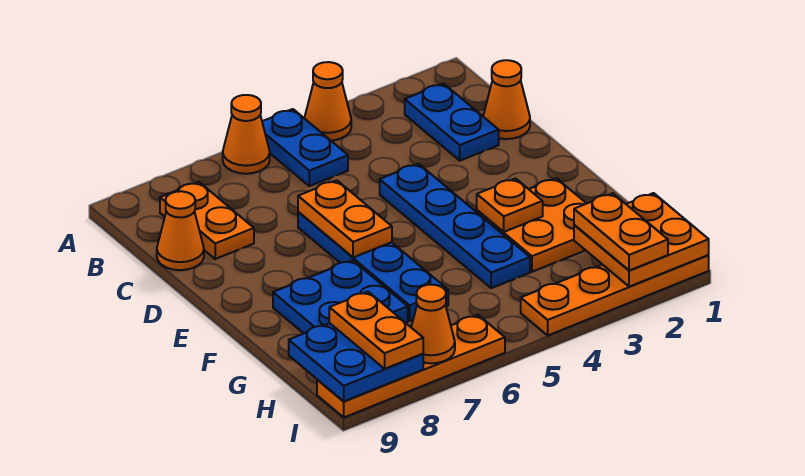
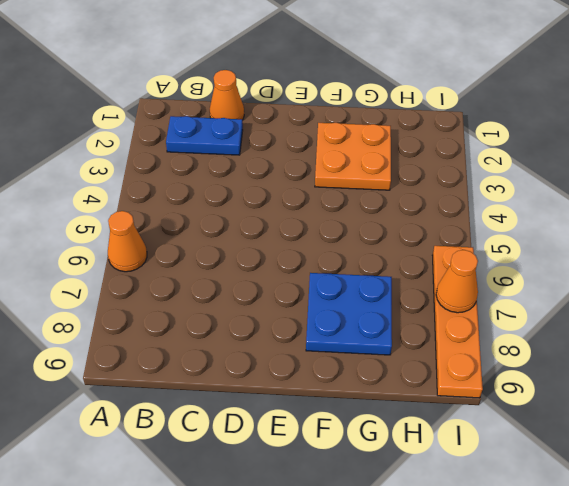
none -> orange cone A4 level 1
none -> blue plate A5:B5 level 1
none -> orange plate B8:C8 level 1

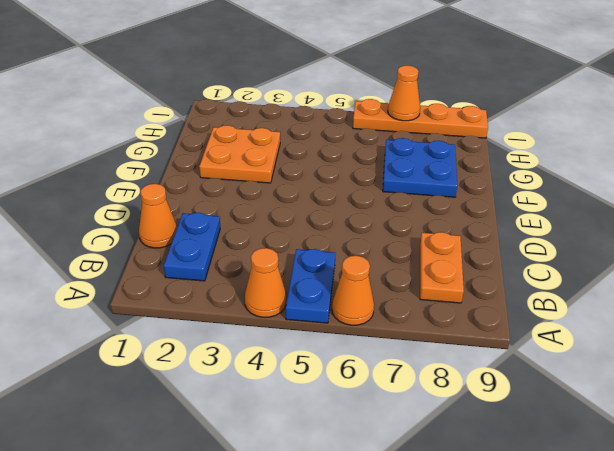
none -> orange cone C9 level 1
none -> blue plate D4:G4 level 1
none -> blue plate D6:G6 level 1

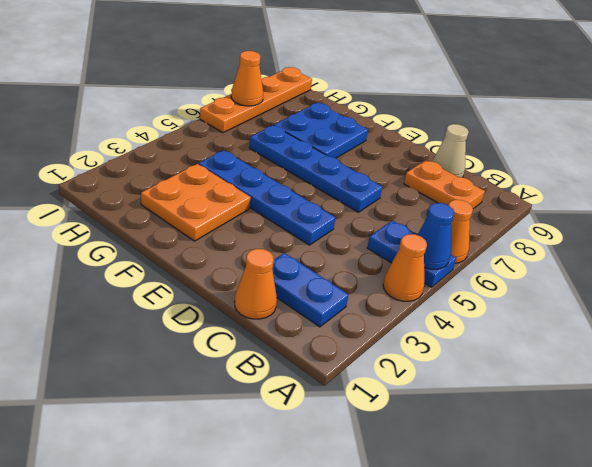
blue cone A5 level 2 -> none
tan cone C9 level 1 -> orange cone C9 level 1
none -> orange plate I1:I4 level 1
none -> orange plate D6:E6 level 2
none -> orange plate F3 level 2

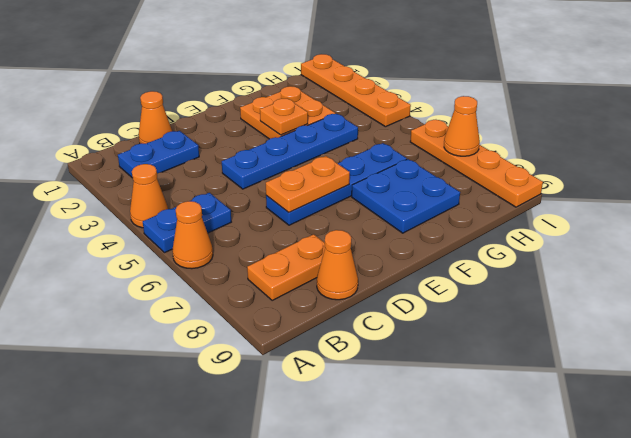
none -> orange plate H1:I2 level 2
none -> blue plate H8:I9 level 2
none -> orange plate H2:I2 level 3

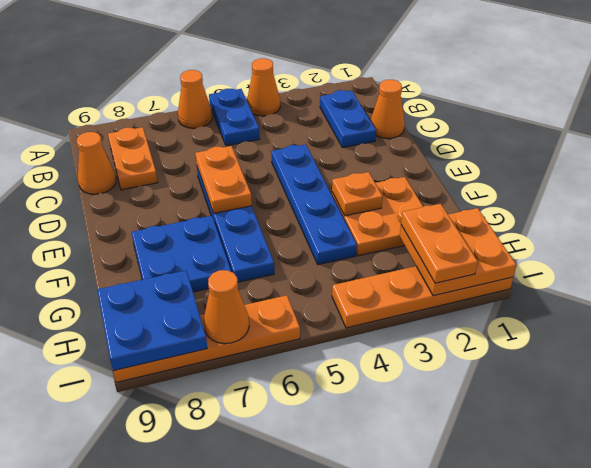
none -> orange plate H8:I8 level 3

